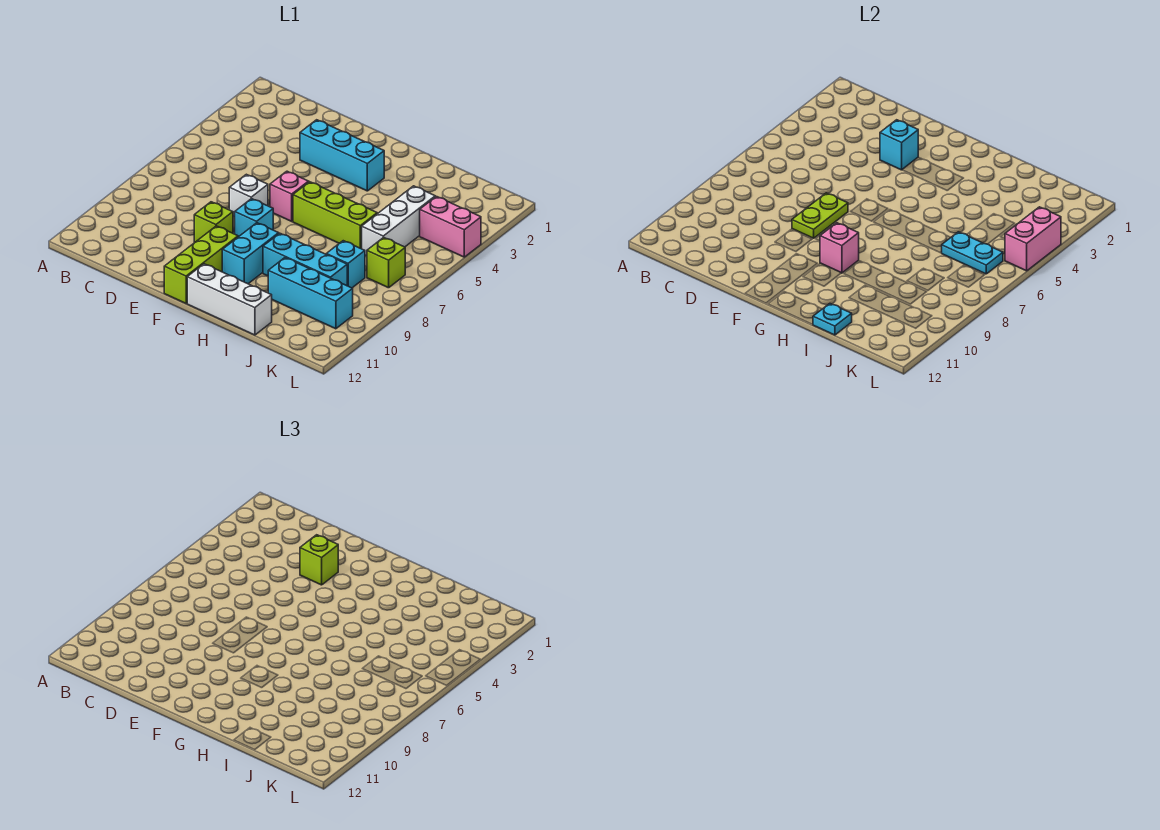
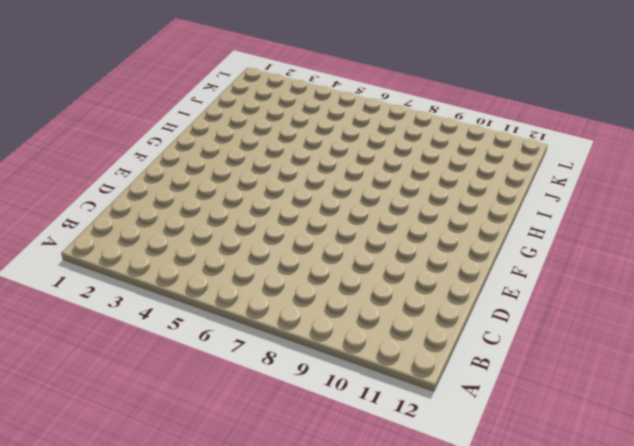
none -> cyan brick E3:G3 level 1
none -> white brick E7 level 1
none -> lime brick E9 level 1

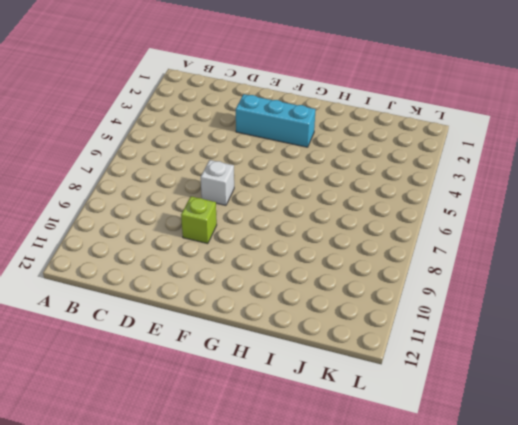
none -> pink brick F6 level 1
none -> cyan brick F8 level 1
none -> lime brick F10:F12 level 1

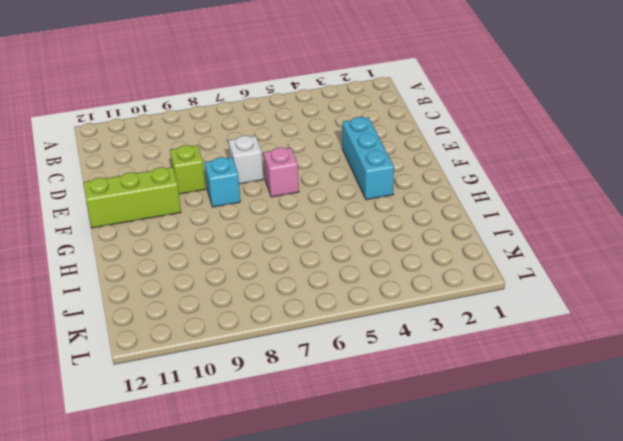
none -> lime brick G6:I6 level 1
none -> cyan brick G9:G10 level 1
none -> white brick G12:I12 level 1

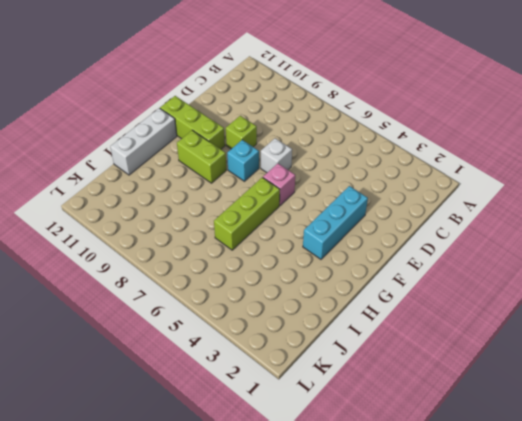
lime brick G9:G10 level 1 -> cyan brick G9:G10 level 1
none -> cyan brick H9:J9 level 1
none -> cyan brick I10:K10 level 1
none -> white brick J4:J6 level 1

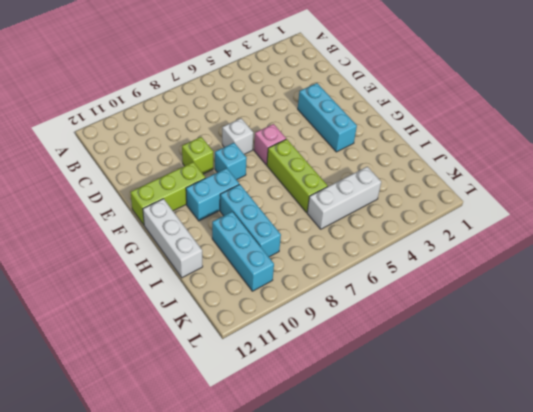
none -> cyan brick J8 level 1
none -> pink brick K4:L4 level 1
none -> lime brick K7 level 1

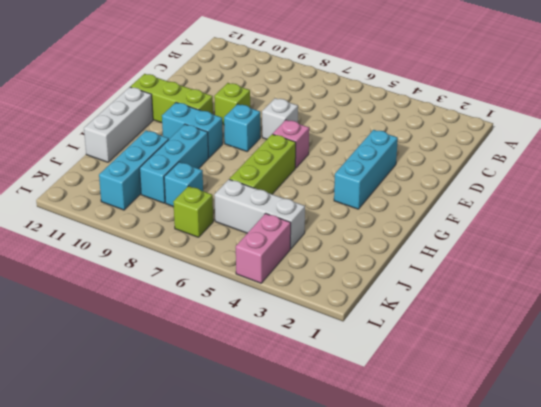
none -> cyan brick E3 level 2
none -> lime plate E7:E8 level 2
none -> pink brick G9 level 2

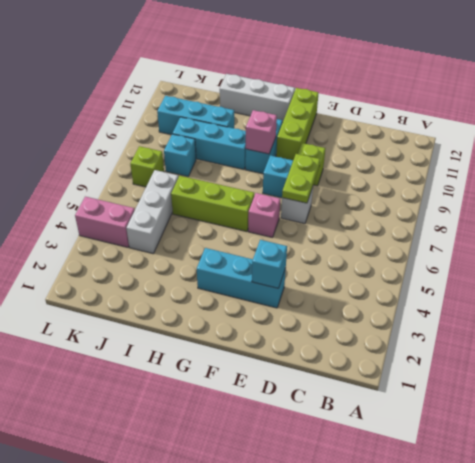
none -> cyan plate I12 level 2
none -> cyan plate J6:K6 level 2
none -> pink brick L4:L5 level 2

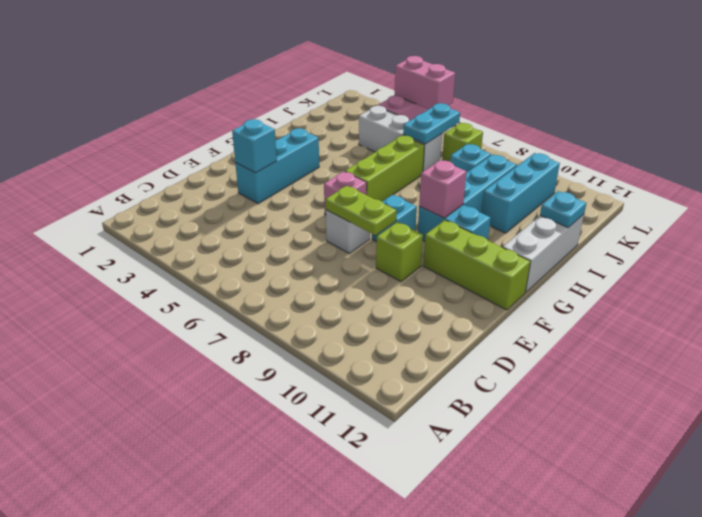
none -> lime brick E3 level 3

